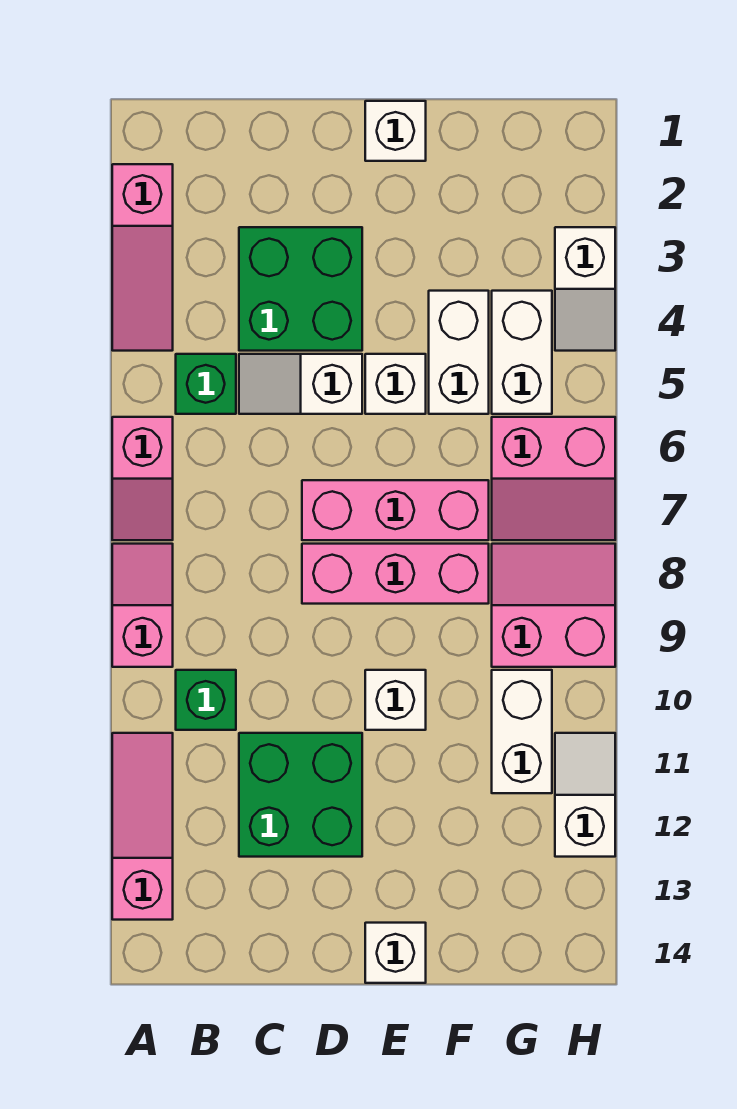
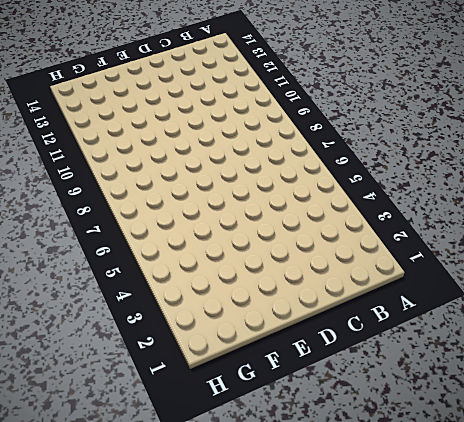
none -> pink slope A2:A4 level 1 top 2
none -> pink slope A6:A7 level 1 top 6
none -> pink slope A8:A9 level 1 top 9

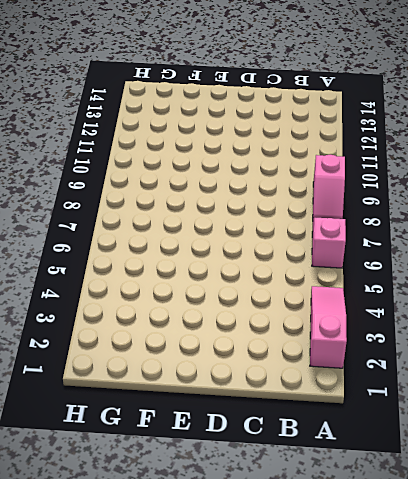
none -> pink slope A11:A13 level 1 top 13
none -> green brick B5 level 1
none -> green brick B10 level 1

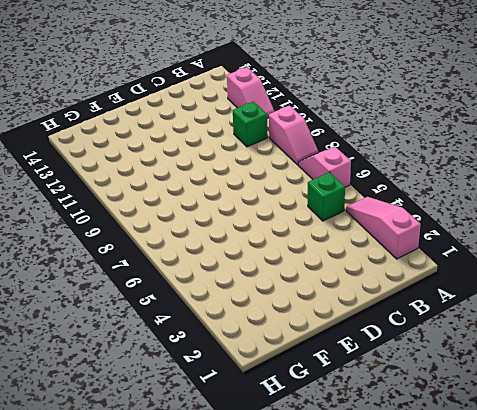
pink slope A11:A12 level 1 top 12 -> pink slope A11:A13 level 1 top 13
none -> green brick C3:D4 level 1
none -> white slope C5:D5 level 1 top D
none -> green brick C11:D12 level 1

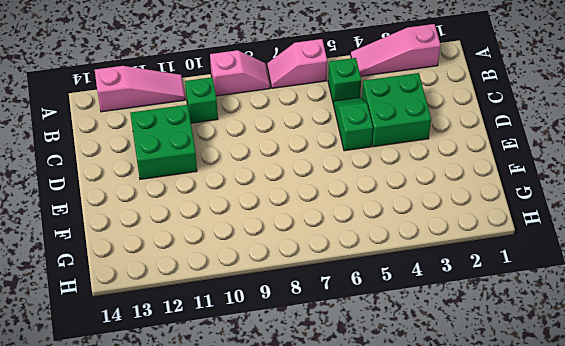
green slope C5:D5 level 1 top D -> white slope C5:D5 level 1 top D
none -> pink brick D7:F7 level 1
none -> pink brick D8:F8 level 1
none -> white brick E1 level 1

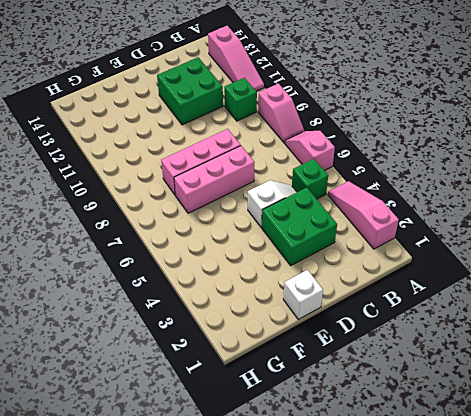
none -> white brick E5 level 1
none -> white brick E10 level 1
none -> white brick E14 level 1

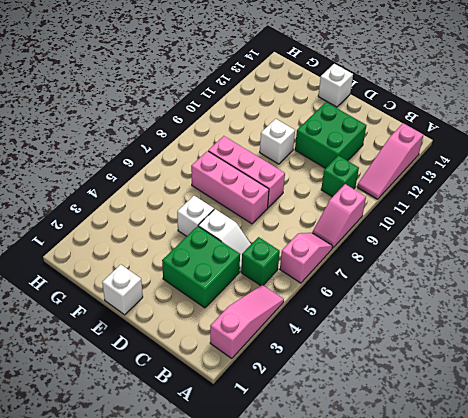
none -> white brick F4:F5 level 1
none -> white brick G4:G5 level 1
none -> pink slope G6:H7 level 1 top 6

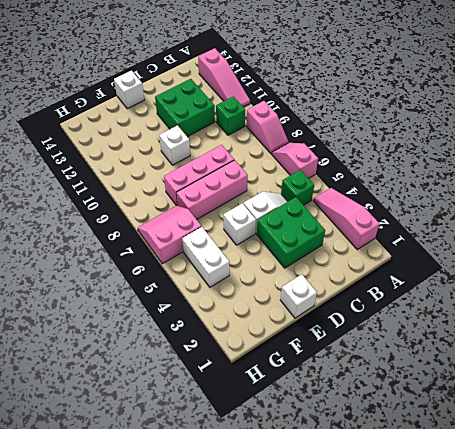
none -> white brick F4:F5 level 1
none -> pink slope G8:H9 level 1 top 9
none -> white brick G10:G11 level 1

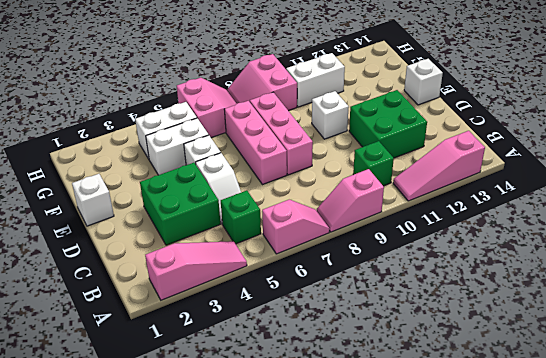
none -> white slope H3:H4 level 1 top 3
none -> white slope H11:H12 level 1 top 12

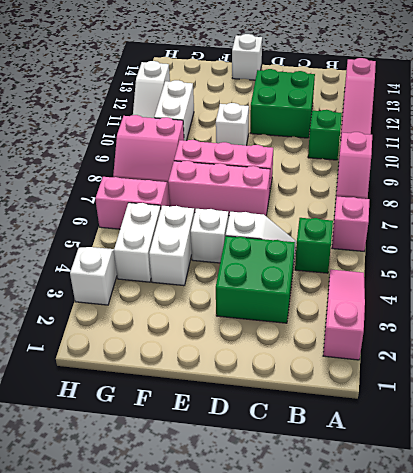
none -> white brick E1 level 1

